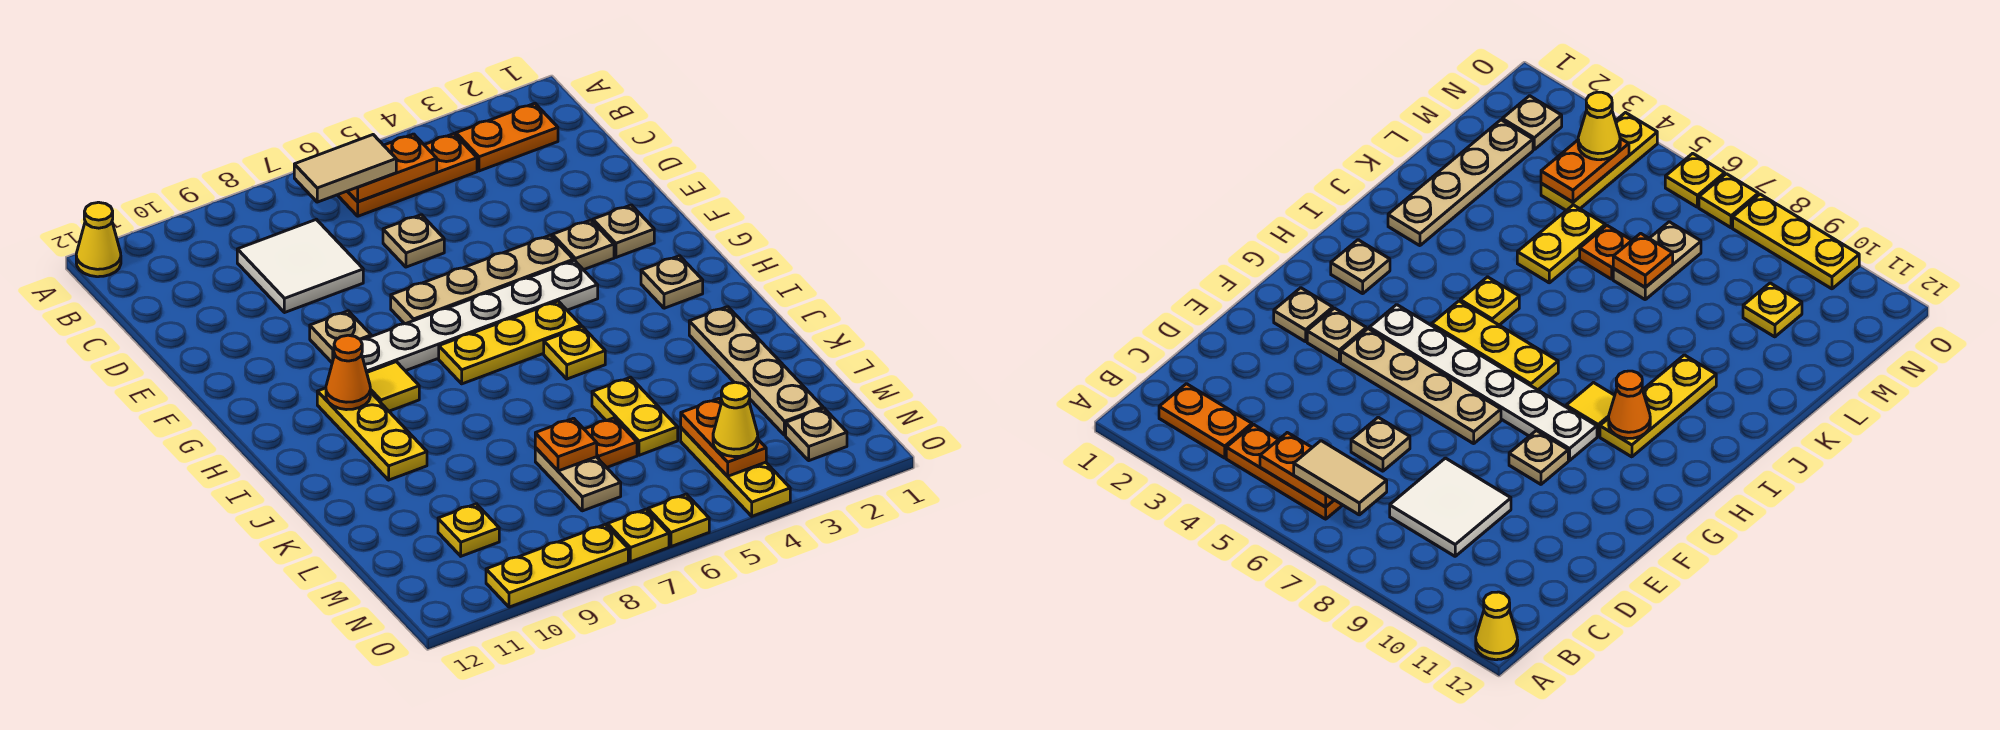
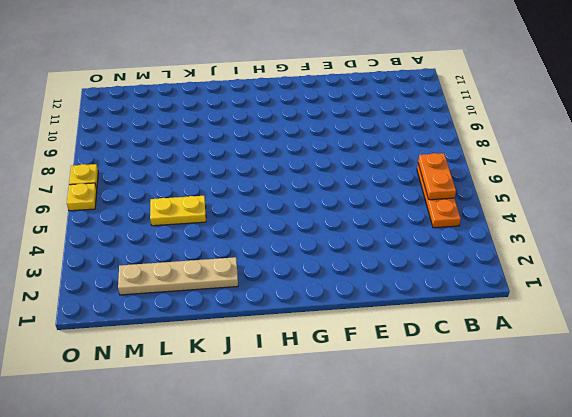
none -> yellow cone A12 level 1
none -> orange plate B2:B3 level 1
none -> white tile C8:D9 level 1
none -> tan plate D6 level 1

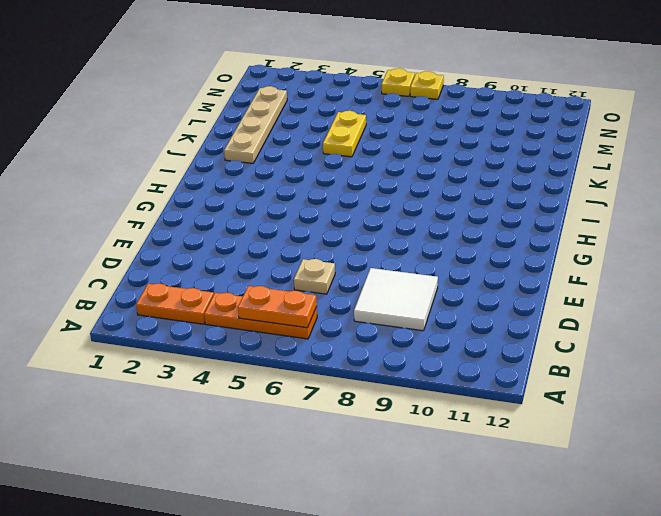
none -> yellow cone A12 level 1
none -> tan plate F2 level 1
none -> tan plate F3 level 1
none -> tan plate F4:F7 level 1

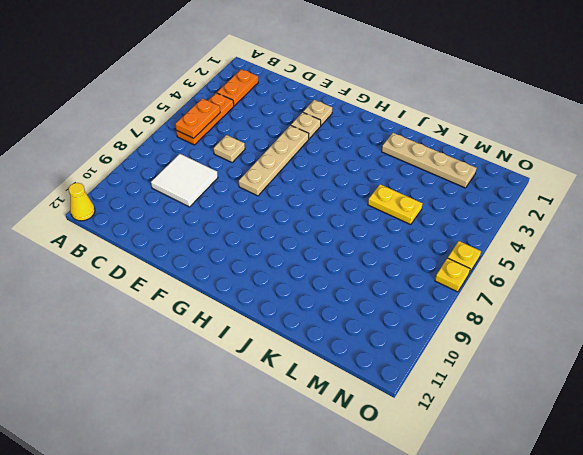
none -> tan plate F9 level 1
none -> white plate G4:G9 level 1
none -> tan plate H2 level 1
none -> yellow plate H5:H7 level 1

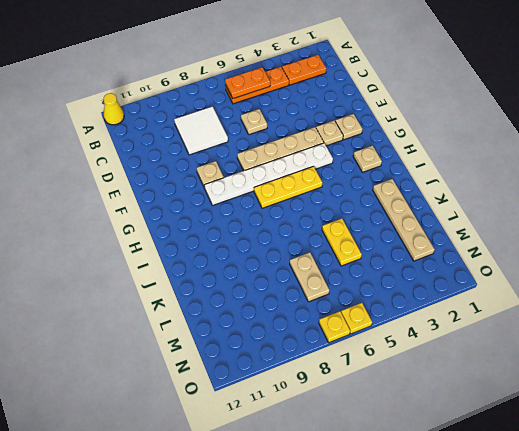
none -> yellow tile H9 level 1
none -> yellow plate H10:J10 level 1
none -> yellow plate I5 level 1
none -> orange plate L6 level 1

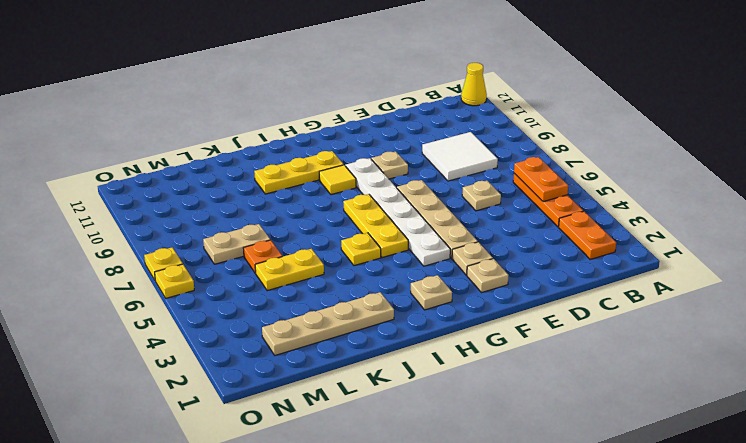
none -> yellow plate M4:O4 level 1
none -> yellow plate M10 level 1
none -> tan plate N2 level 1
none -> yellow plate O8:O10 level 1

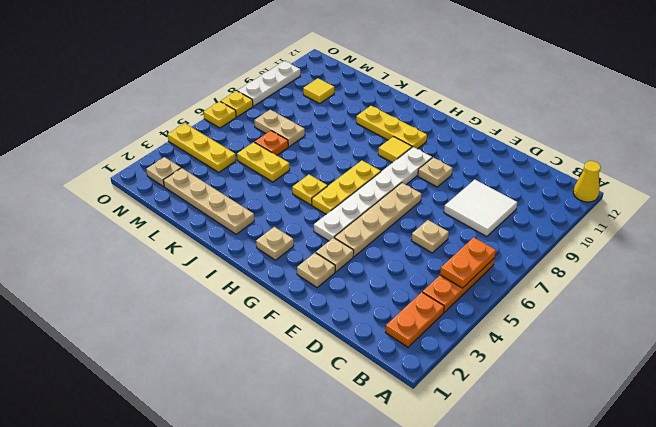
yellow tile M10 level 1 -> yellow plate M10 level 1
white plate O8:O10 level 1 -> yellow plate O8:O10 level 1
none -> orange cone H10 level 2
none -> orange plate L7 level 2
none -> orange plate M4:N4 level 2
none -> tan tile B6:B7 level 3

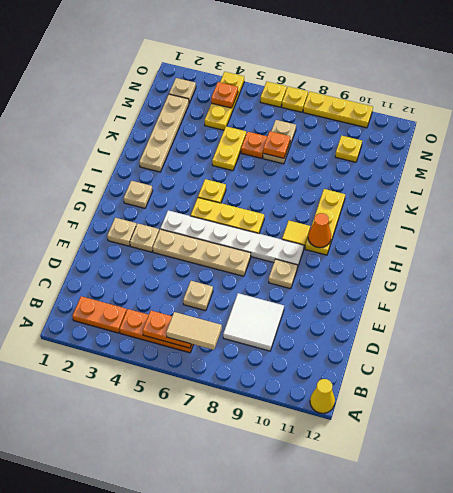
orange plate N4 level 2 -> orange plate M4:N4 level 2
none -> yellow cone N4 level 3

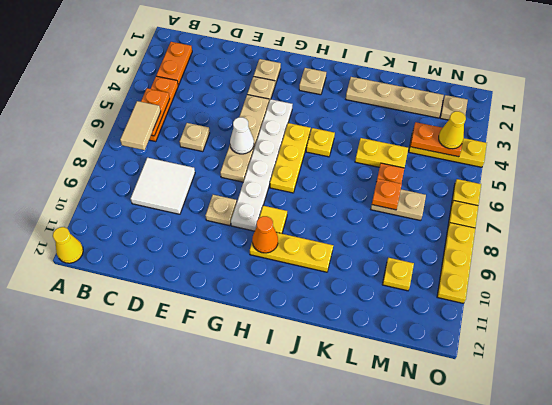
white cone F6 level 2 -> none

